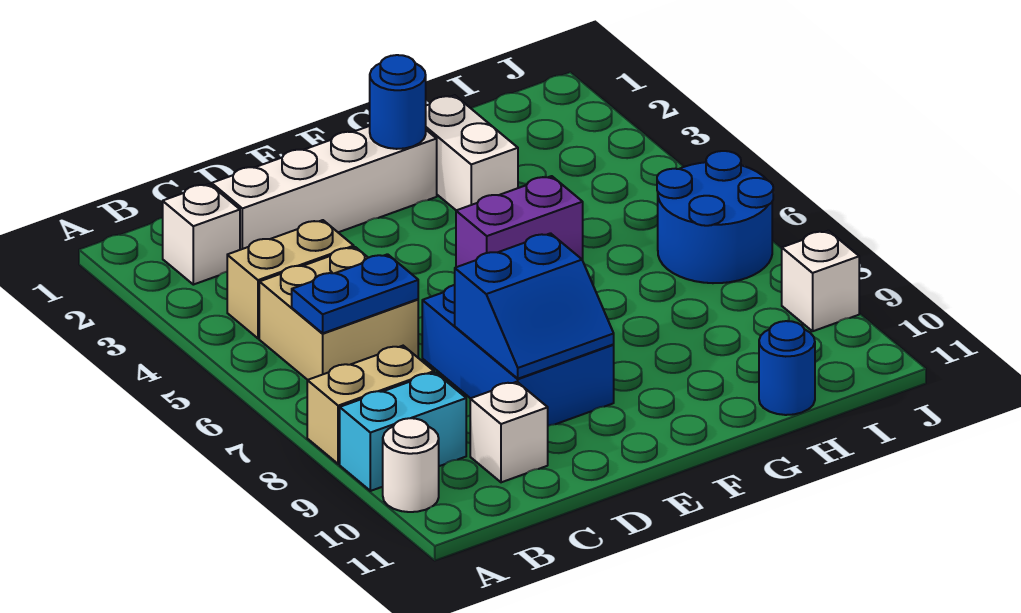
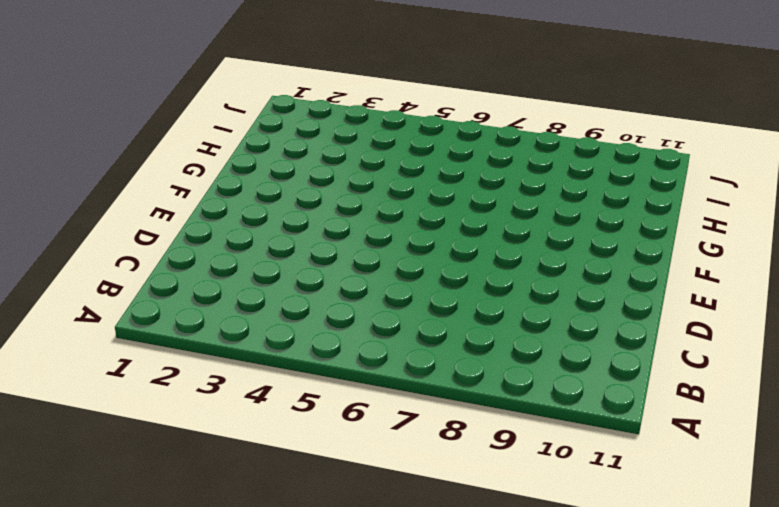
none -> tan brick A8:B8 level 1
none -> cyan brick A9:B9 level 1
none -> white round brick A10 level 1

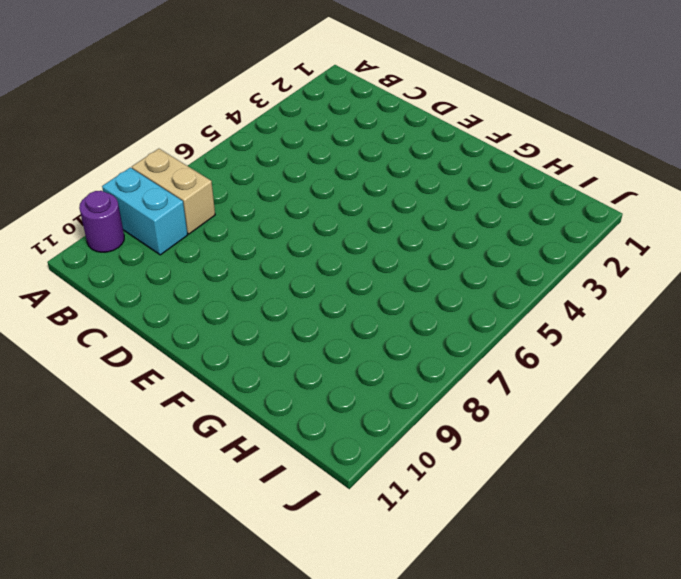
purple round brick A10 level 1 -> white round brick A10 level 1
none -> white brick B2 level 1
none -> tan brick B4:C4 level 1
none -> tan brick B5:C6 level 1

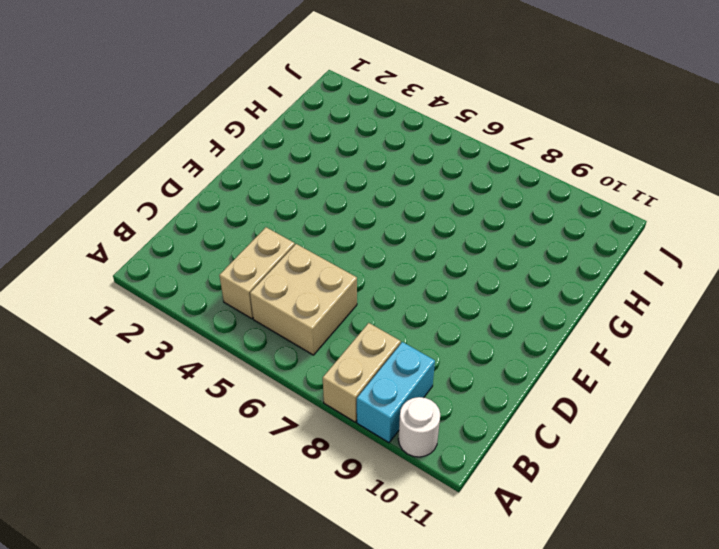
none -> white brick B2 level 1
none -> white brick C2:F2 level 1
none -> white brick C10 level 1

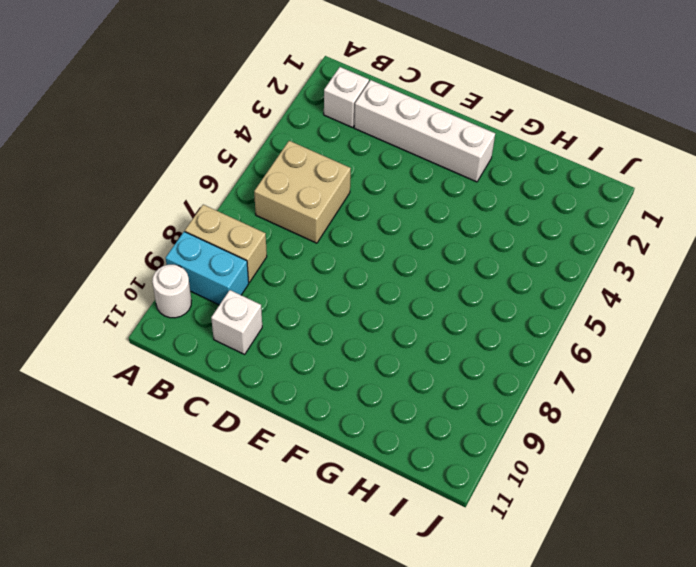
none -> tan brick B4:C4 level 1
none -> blue brick D7:E9 level 1
none -> purple brick F5:G5 level 1

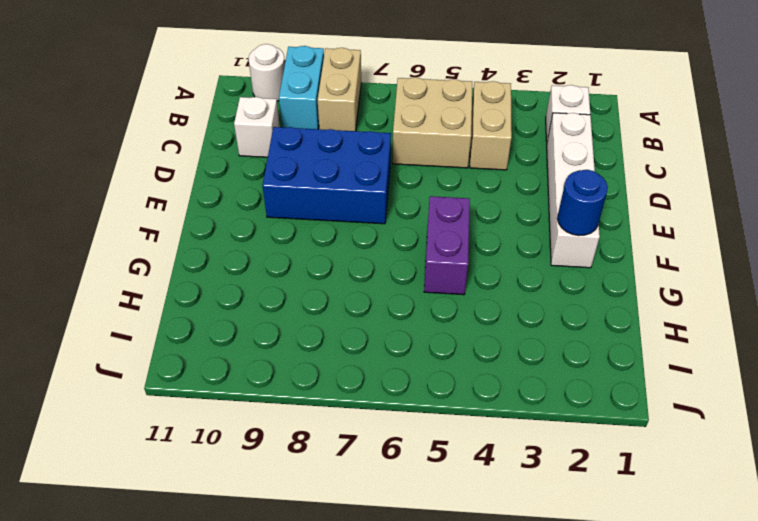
none -> white brick G2:G3 level 1
none -> blue round brick H11 level 1
none -> blue round brick I6:J7 level 1

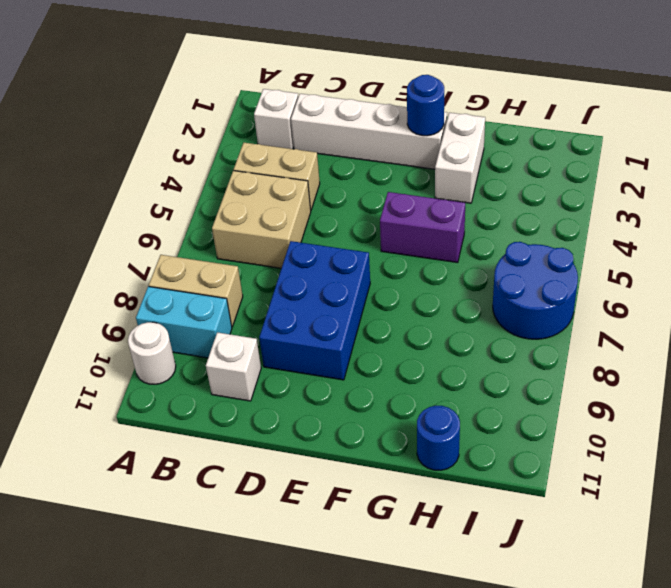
none -> white brick J9 level 1
none -> blue plate B6:C6 level 2
none -> blue slope D8:E9 level 2 top 8

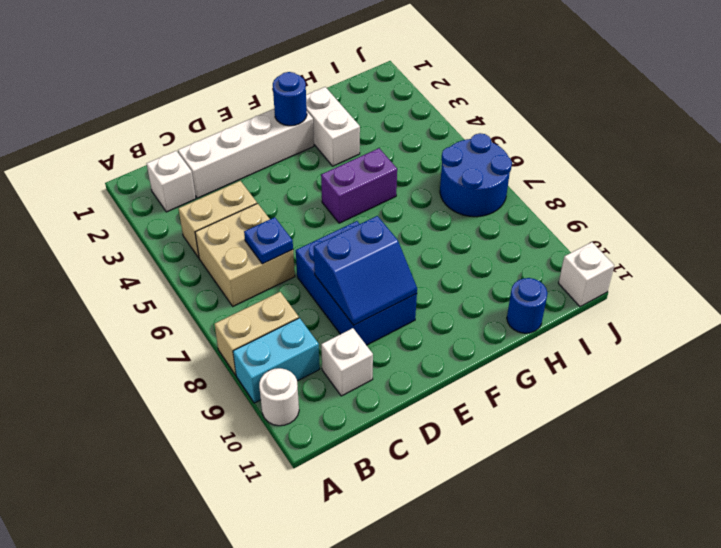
blue plate C6 level 2 -> blue plate B6:C6 level 2
white brick J11 level 1 -> white brick J9 level 1

